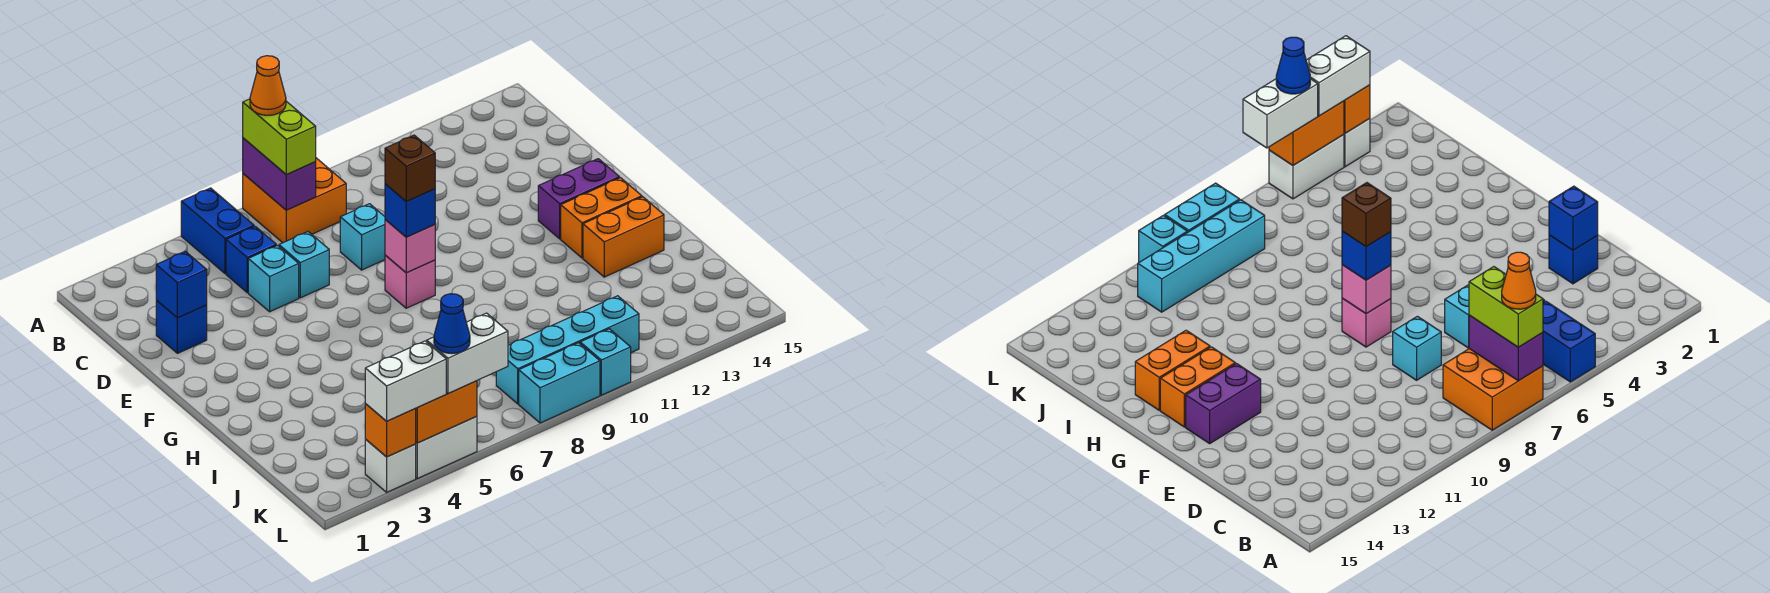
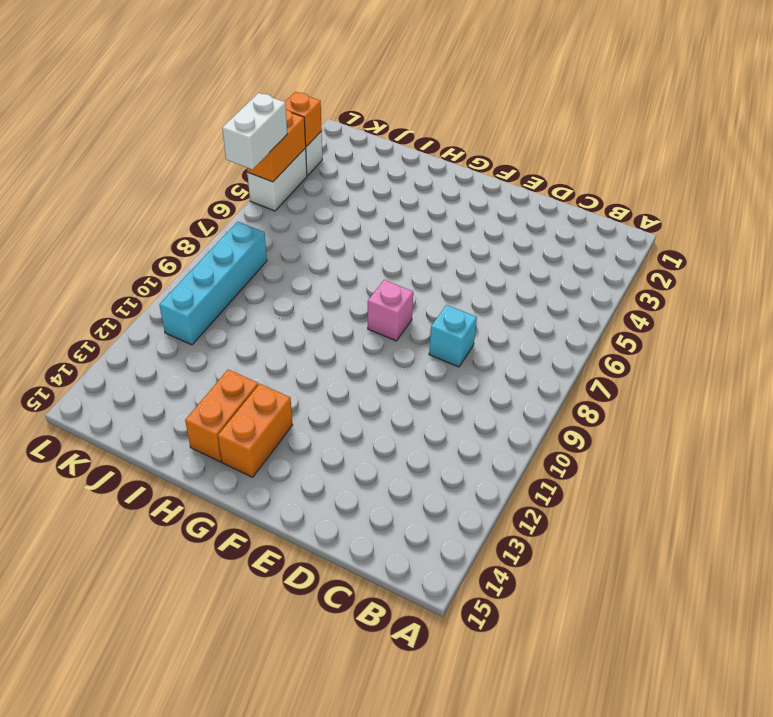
none -> blue brick A5:B5 level 1
none -> orange brick A7:B8 level 1
none -> blue brick C5 level 1

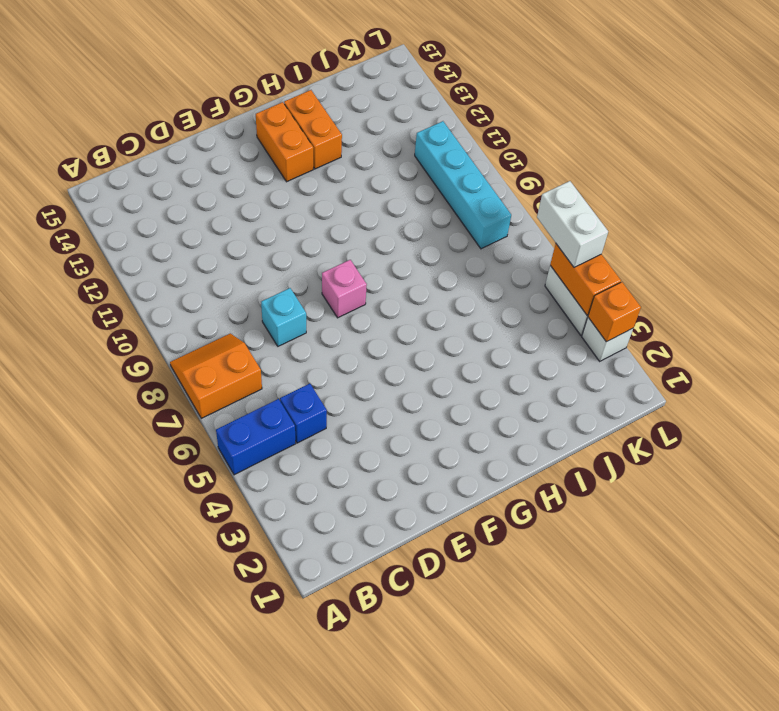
orange slope A7:B8 level 1 top 7 -> orange brick A7:B8 level 1
none -> blue brick D2 level 1
none -> cyan brick D5 level 1
none -> cyan brick D6 level 1

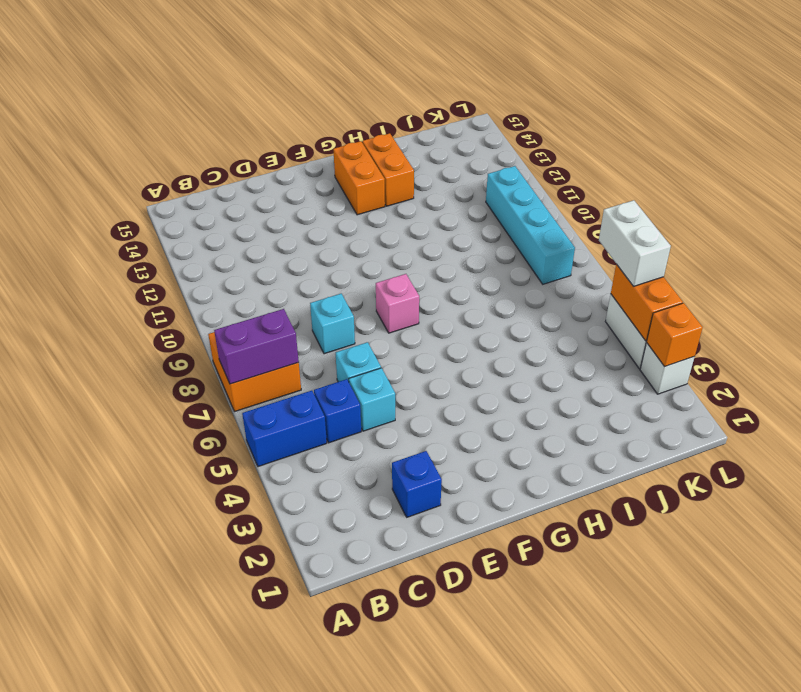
none -> purple brick F13:F14 level 1
none -> cyan brick L8:L9 level 1
none -> cyan brick L10 level 1

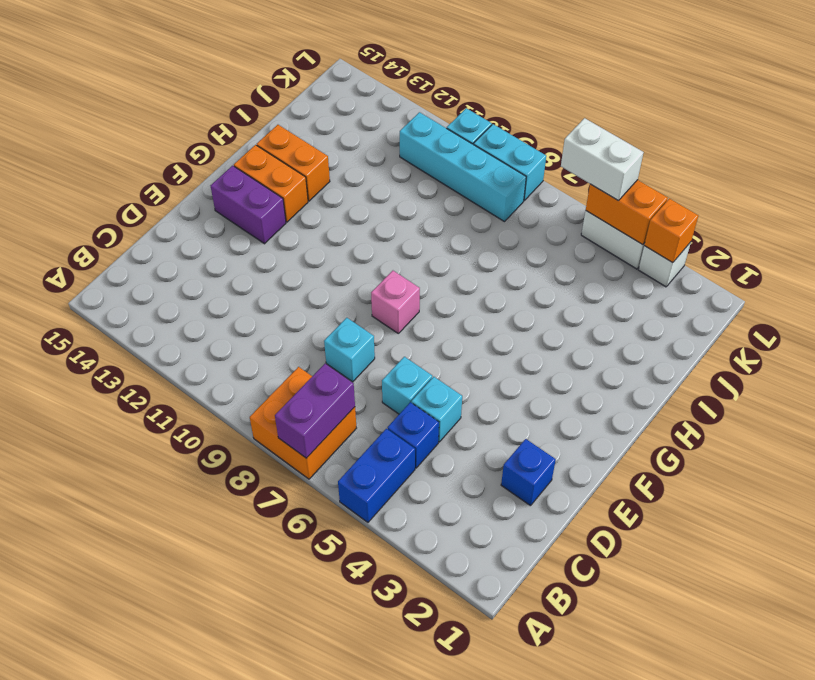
none -> blue brick D2 level 2
none -> pink brick F8 level 2
none -> lime brick A7:B7 level 3

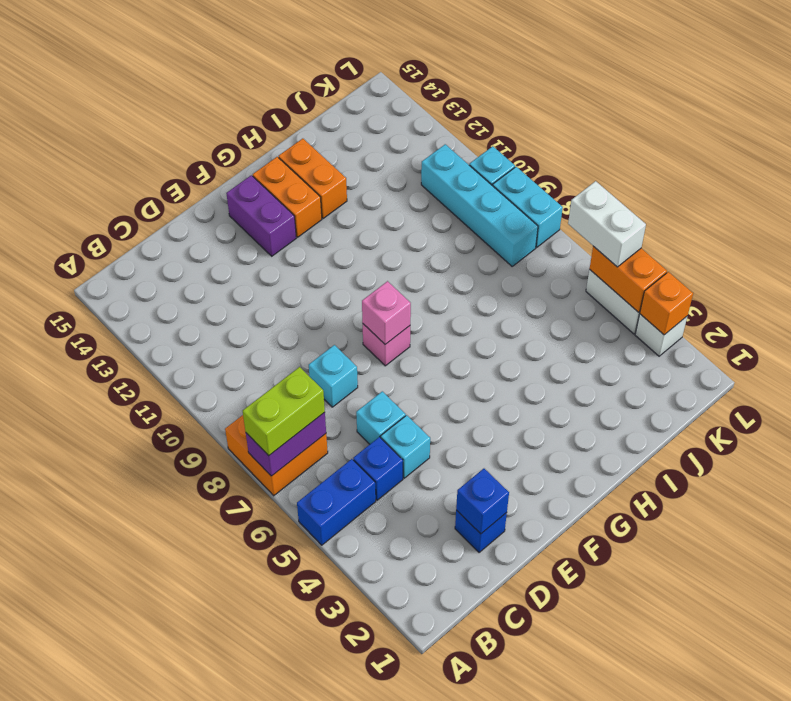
none -> blue brick F8 level 3
none -> white brick L3:L4 level 3
none -> orange cone A7 level 4

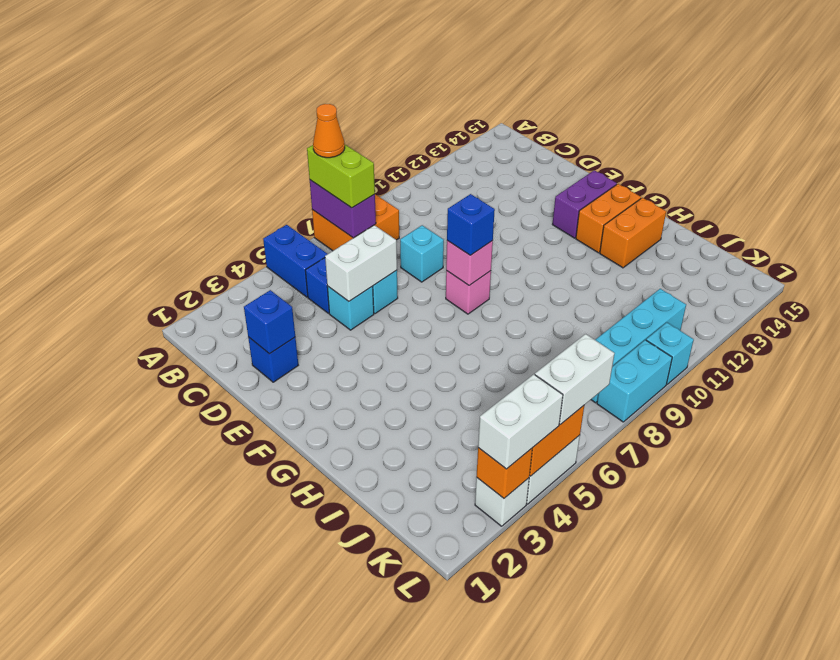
white brick D5:D6 level 2 -> none
none -> brown brick F8 level 4
none -> blue cone L5 level 4

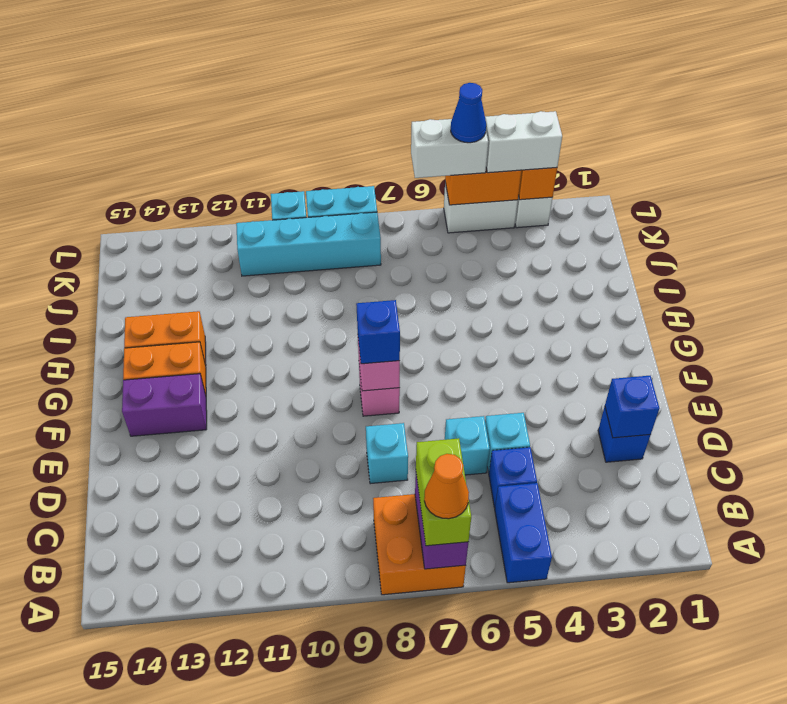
none -> brown brick F8 level 4

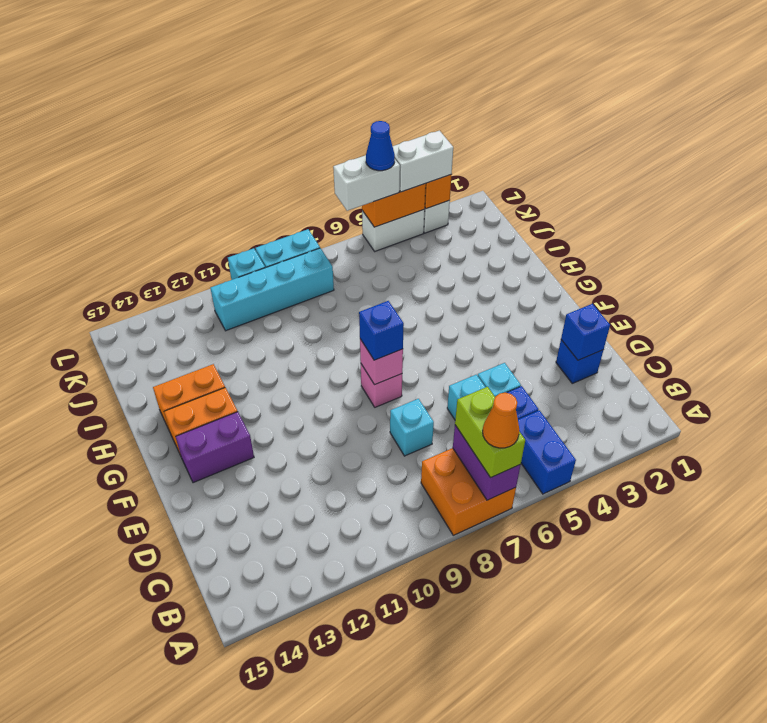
none -> brown brick F8 level 4

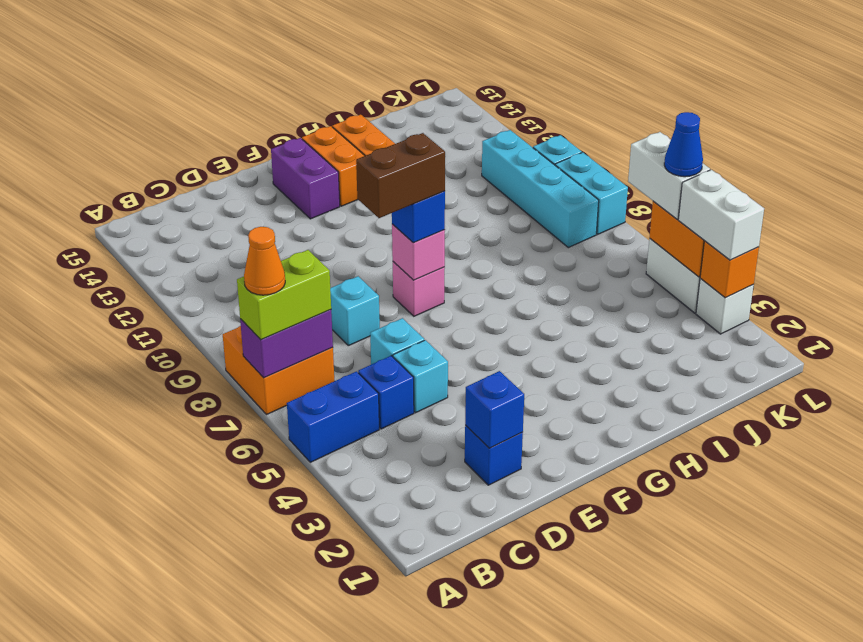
brown brick E8:F8 level 4 -> brown brick F8 level 4

